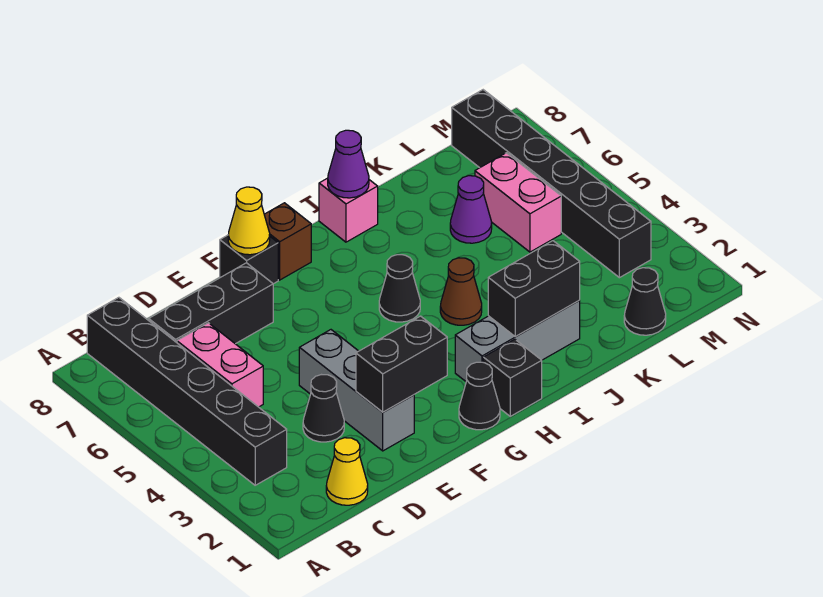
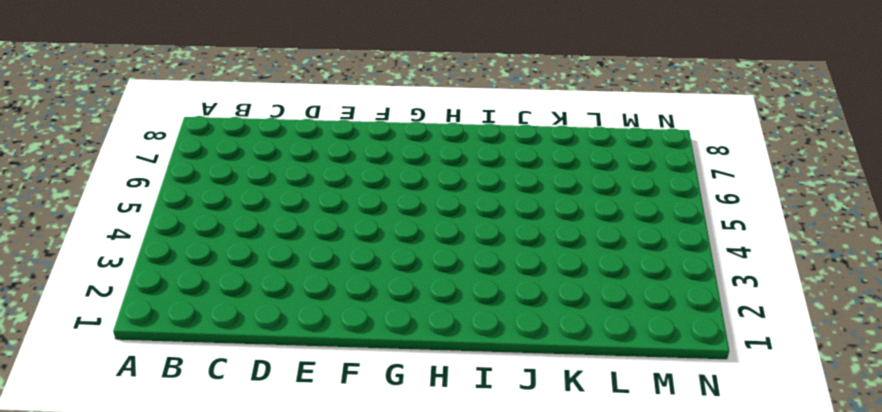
none -> black brick B3:B8 level 1
none -> yellow cone C1 level 1
none -> pink brick C5:C6 level 1

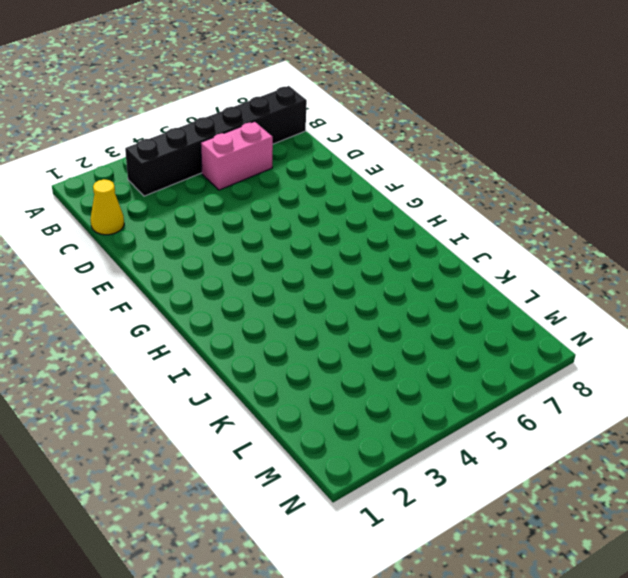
none -> black brick C7:E7 level 1
none -> black cone D3 level 1
none -> grey brick E2:E4 level 1

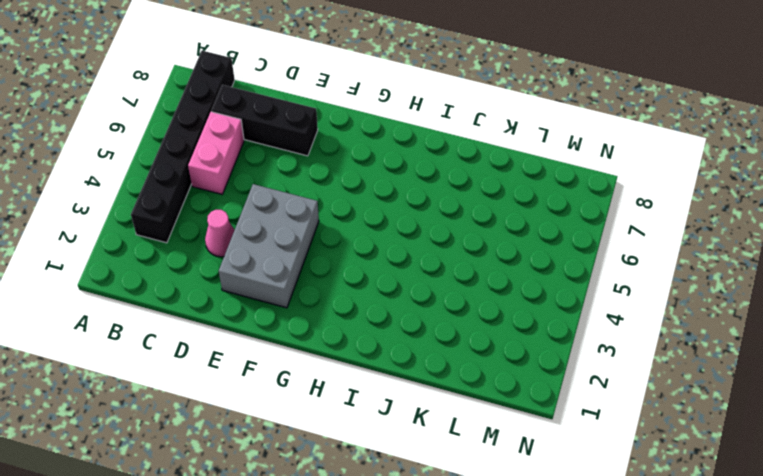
pink cone D3 level 1 -> black cone D3 level 1
grey brick E2:F4 level 1 -> grey brick E2:E4 level 1
none -> yellow cone C1 level 1
none -> black brick F8 level 1
none -> black cone G1 level 1

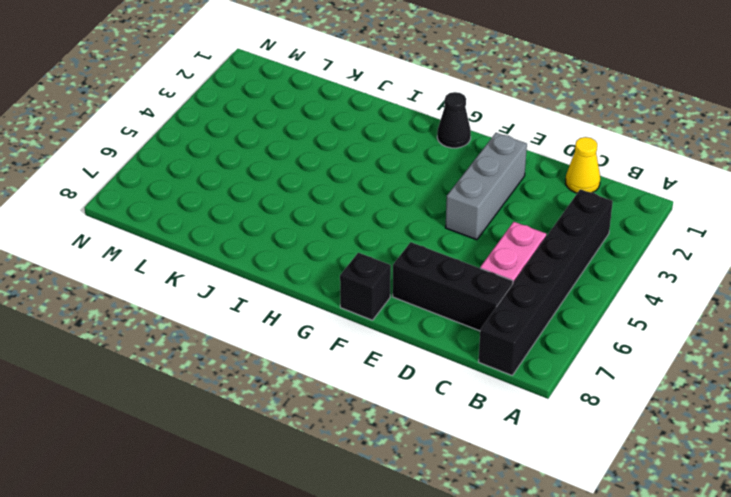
none -> black cone D3 level 1
none -> brown brick G8 level 1
none -> black brick H1 level 1

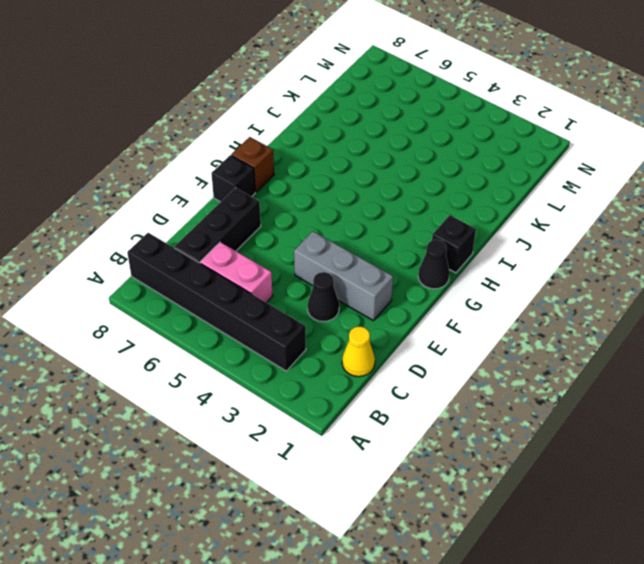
none -> grey brick H2:J2 level 1
none -> black cone H5 level 1
none -> brown cone I4 level 1

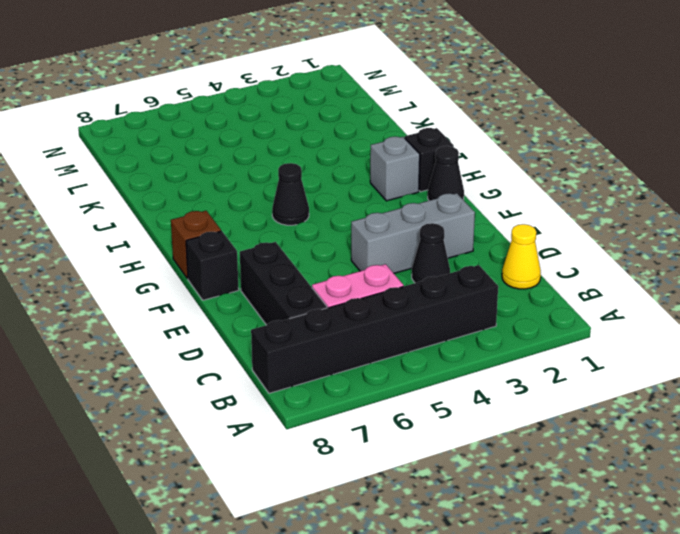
grey brick H2 level 1 -> grey brick H2:J2 level 1
none -> brown cone I4 level 1
none -> pink brick I8 level 1
none -> purple cone K6 level 1

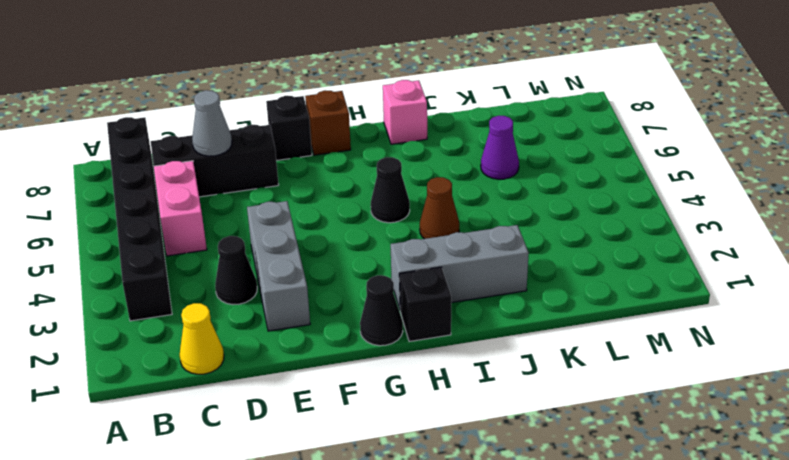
grey cone D7 level 2 -> none
none -> black cone L1 level 1
none -> pink brick L5:L6 level 1
none -> black brick M3:M8 level 1

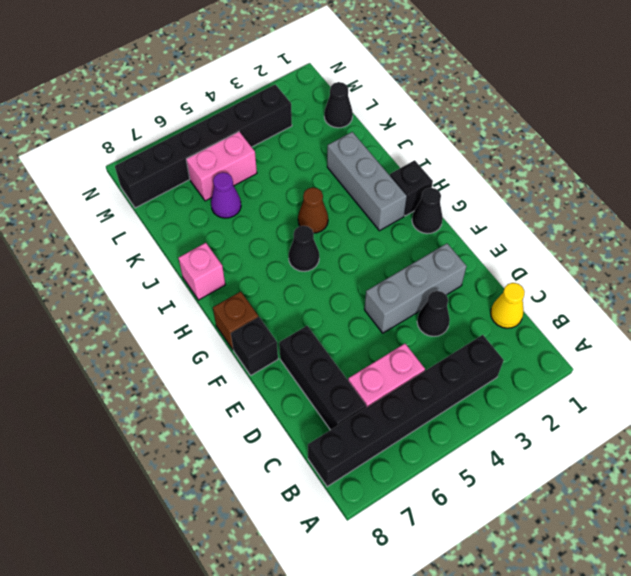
none -> black brick E2:F2 level 2
none -> yellow cone F8 level 2
none -> black brick I2:J2 level 2

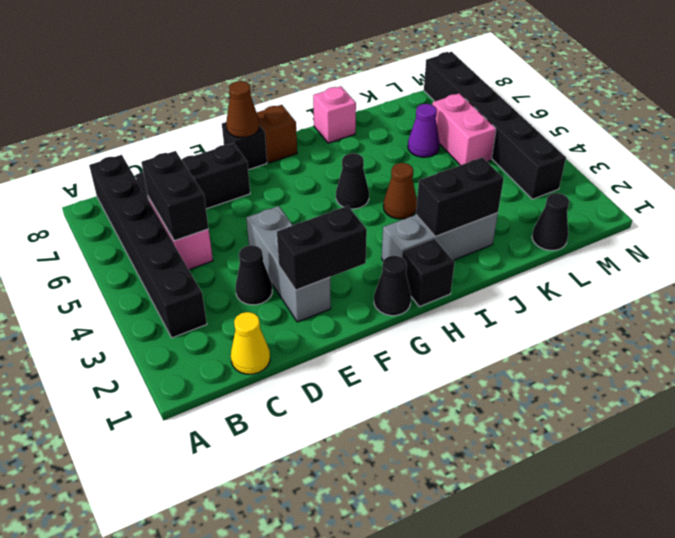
black brick C5:C6 level 2 -> none
brown cone F8 level 2 -> yellow cone F8 level 2
none -> purple cone I8 level 2

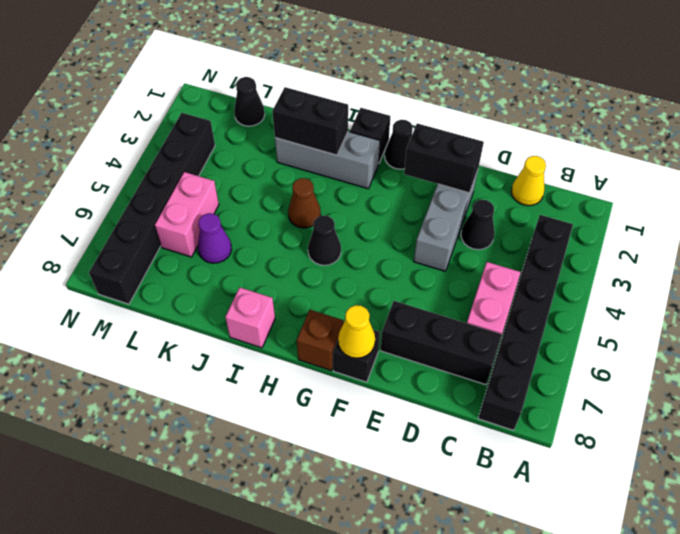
none -> purple cone I8 level 2

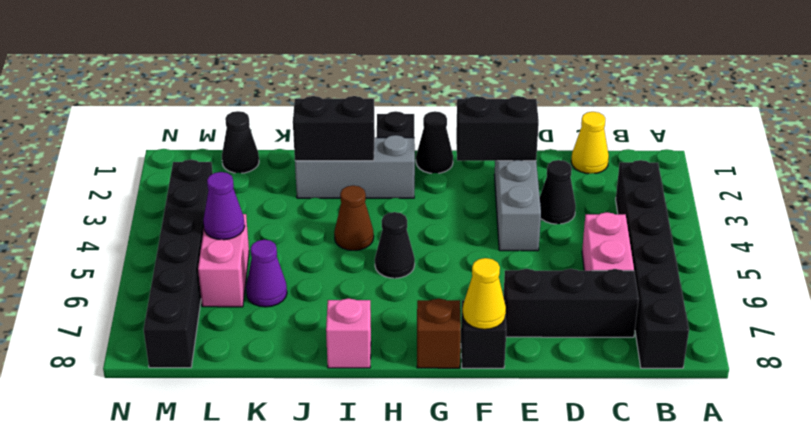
purple cone L5 level 2 -> purple cone I8 level 2

